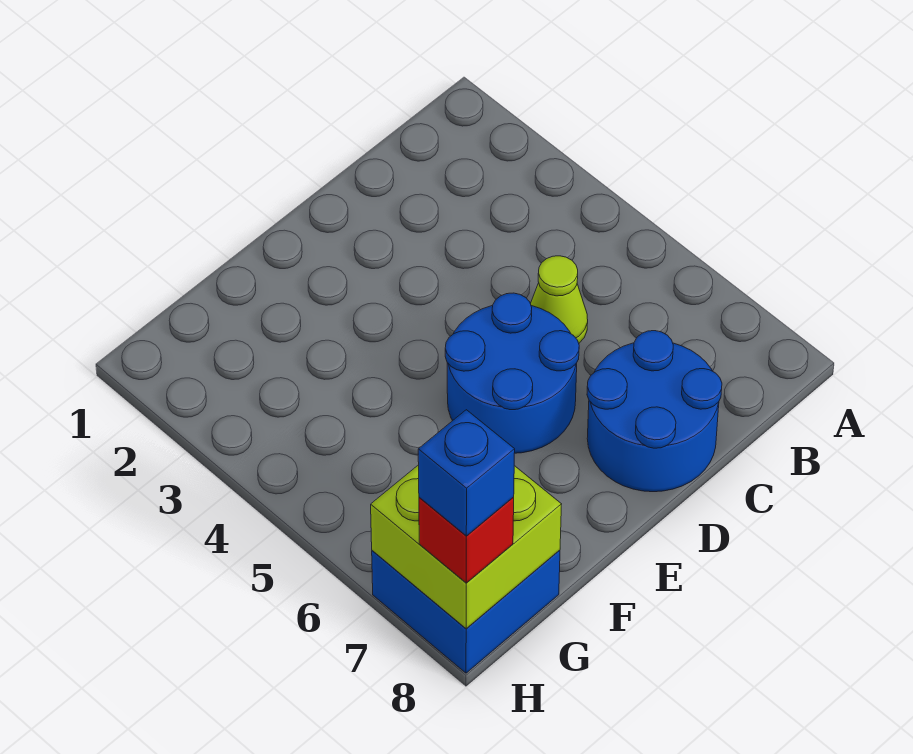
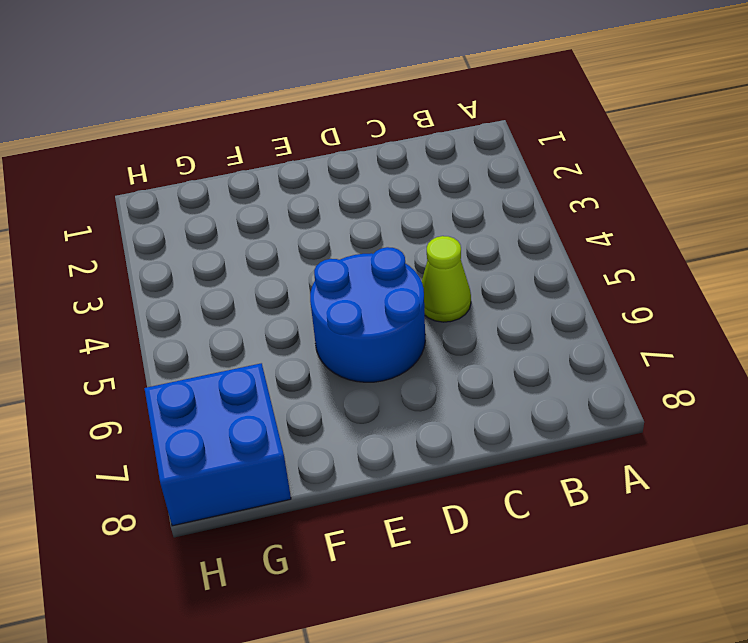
none -> blue round brick C7:D8 level 1
none -> lime brick G7:H8 level 2

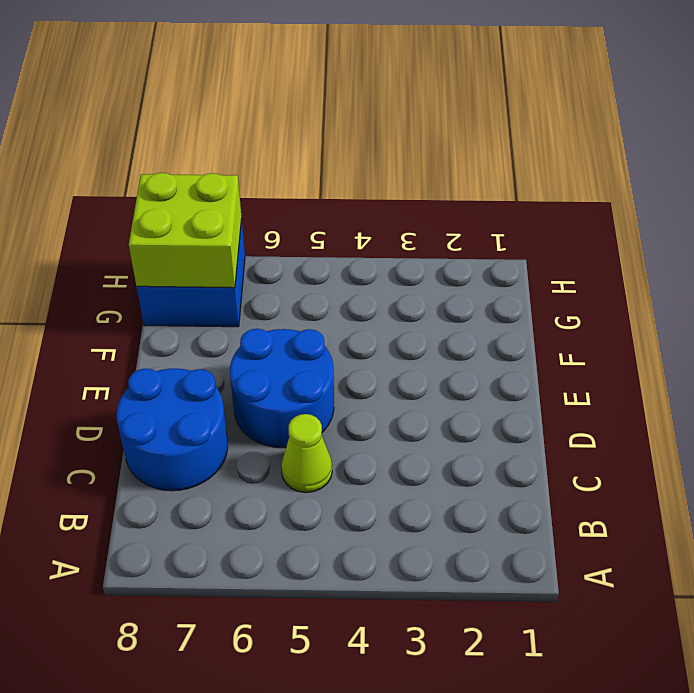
none -> red brick H8 level 3
none -> blue brick H8 level 4

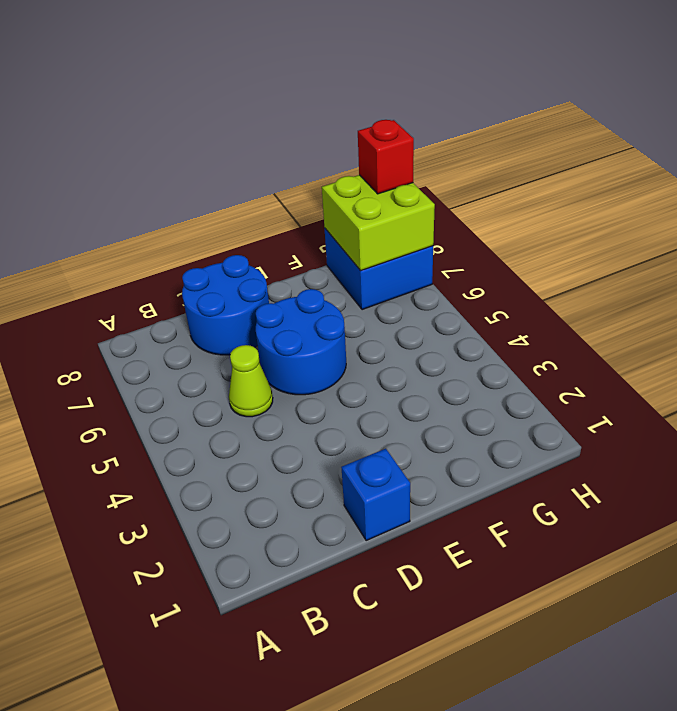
blue brick D1 level 1 -> blue brick H8 level 4

